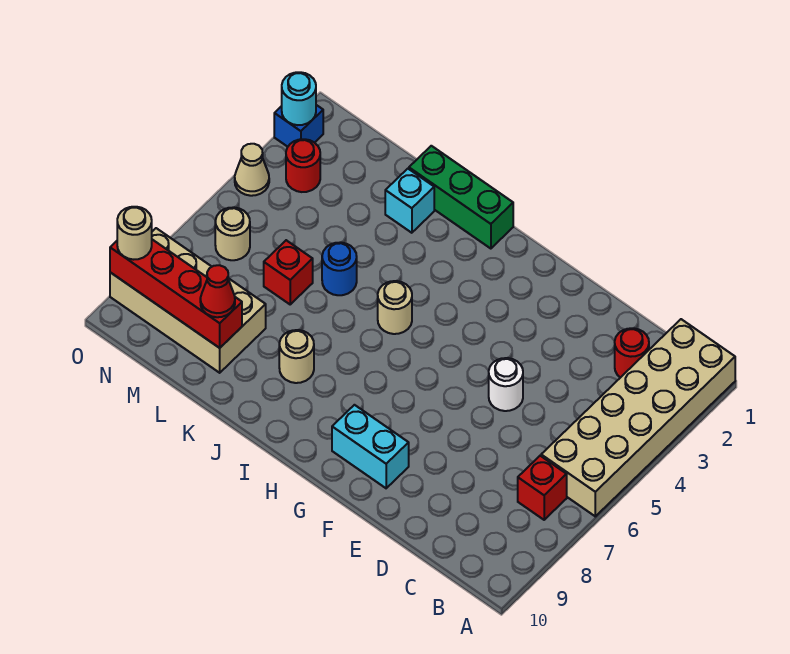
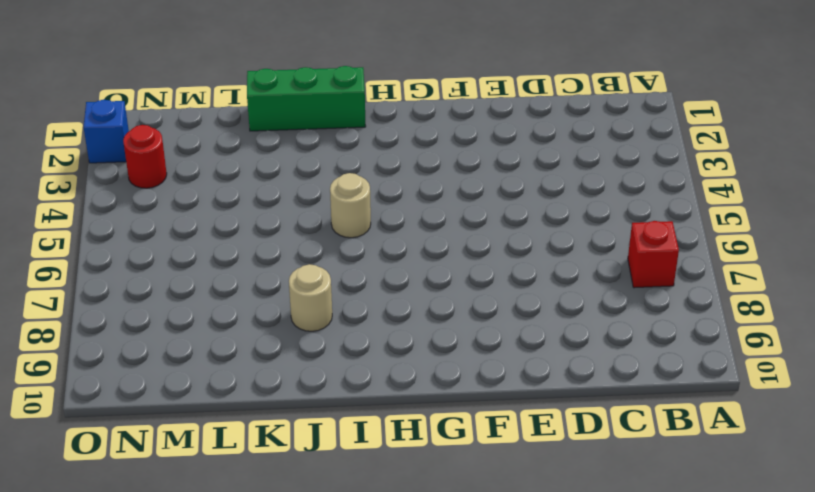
none -> tan brick A1:B6 level 1
none -> red round brick C2 level 1
none -> white round brick E5 level 1

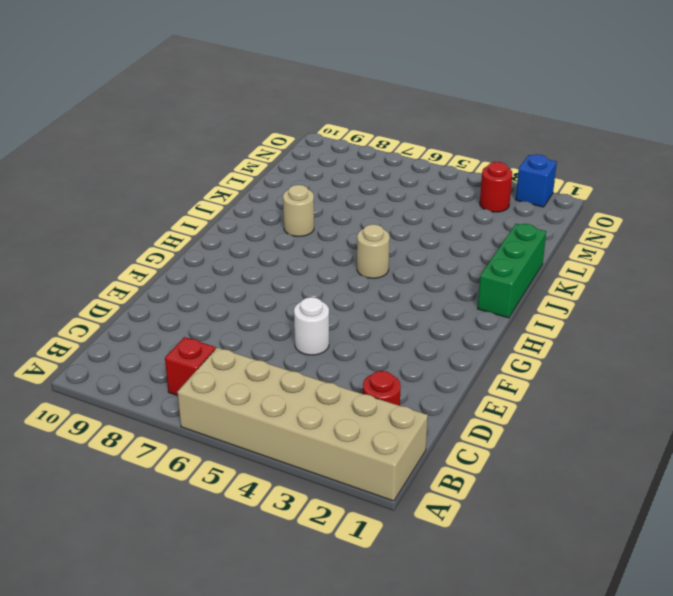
none -> cyan brick F9:G9 level 1
none -> cyan brick K2 level 1
none -> blue round brick K5 level 1

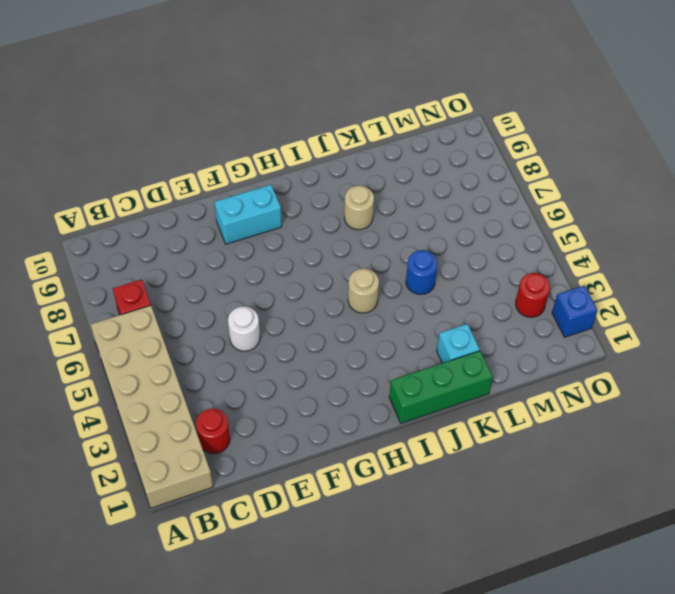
none -> red brick L6 level 1
none -> tan brick L8:O9 level 1
none -> tan round brick N6 level 1

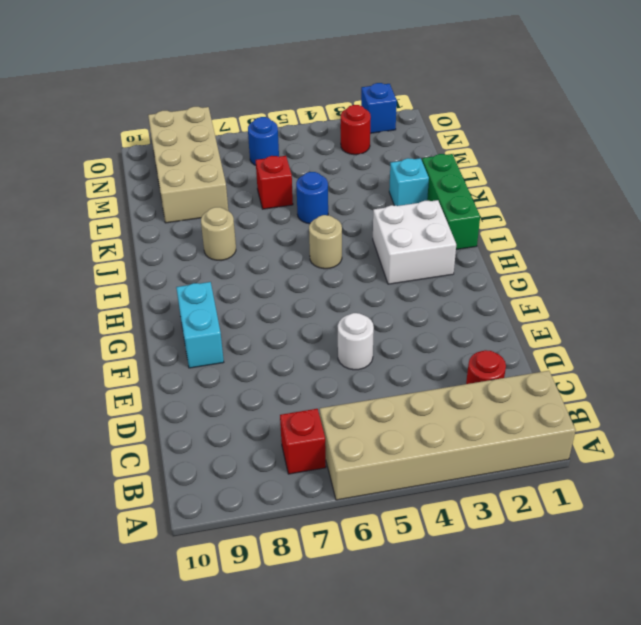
white brick H2:I3 level 1 -> none
blue round brick N6 level 1 -> tan round brick N6 level 1
none -> tan cone O4 level 1
none -> red brick L9:O9 level 2
none -> cyan round brick O2 level 2

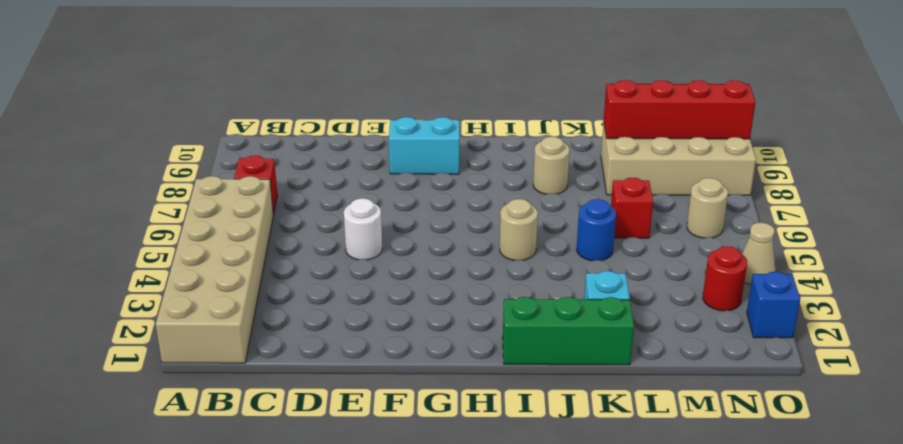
none -> red round brick C2 level 1
none -> cyan round brick O2 level 2
none -> red cone L9 level 3

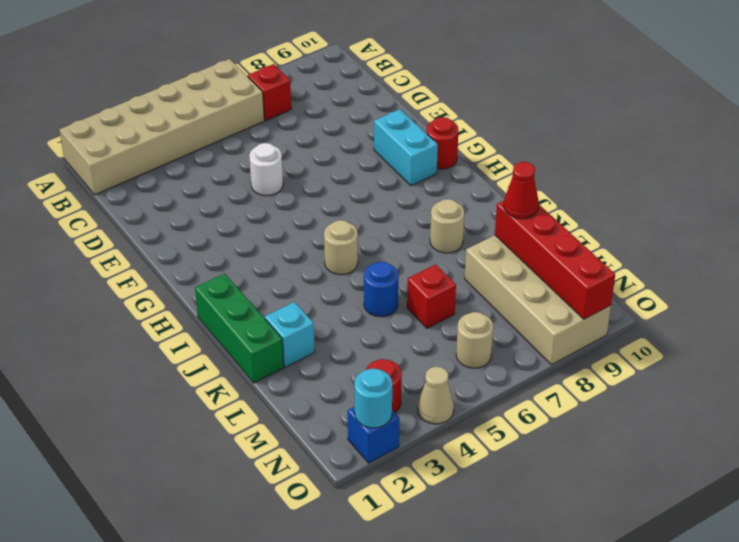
red round brick G10 level 1 -> red round brick C2 level 1
none -> tan round brick O9 level 3

